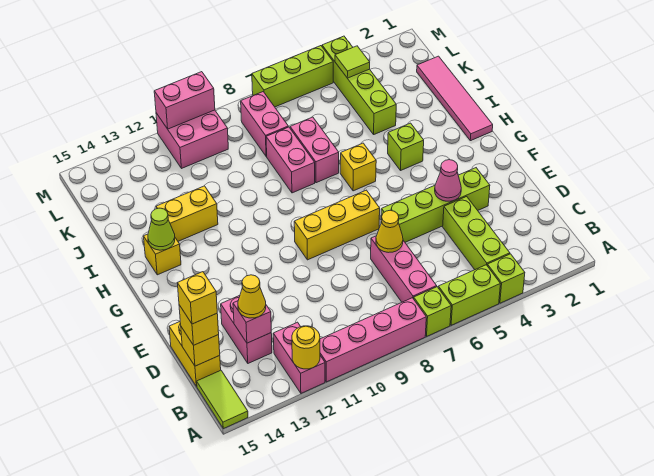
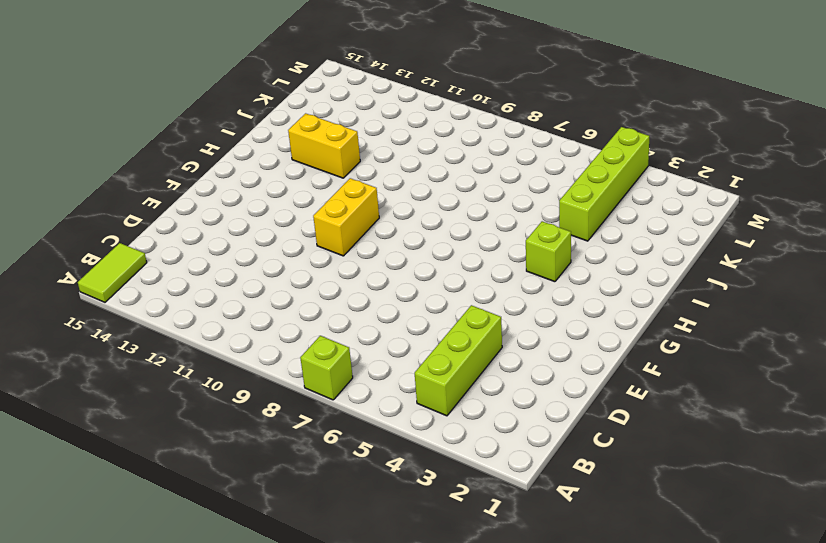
yellow brick F10:G10 level 1 -> yellow brick C15:D15 level 1
none -> lime brick A4 level 1
none -> lime brick A5:A6 level 1
none -> pink brick A8:A11 level 1
none -> pink brick A12:B12 level 1

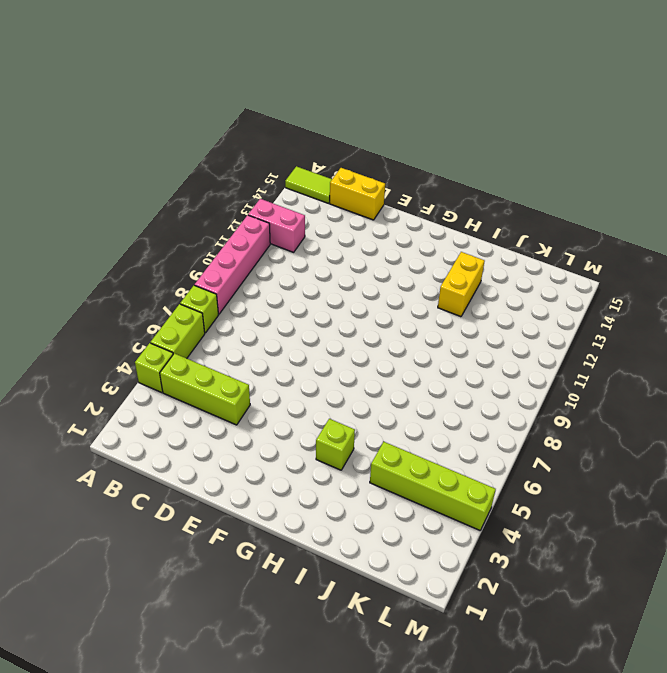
none -> pink brick B7:D7 level 1
none -> pink brick C13:D13 level 1
none -> lime brick E3:E6 level 1
none -> yellow brick F7:F9 level 1

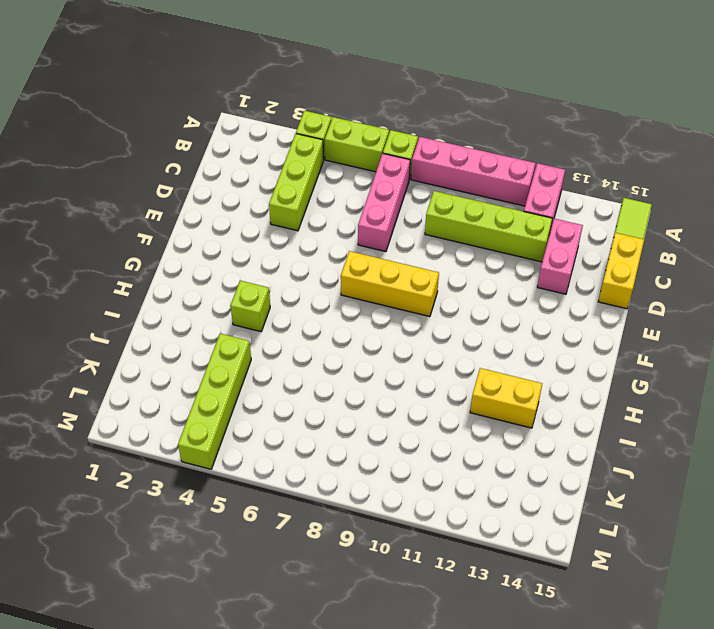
lime brick C9:C12 level 1 -> lime brick E3:E6 level 1
none -> pink tile H1:K1 level 1
none -> yellow brick H6 level 1
none -> yellow brick H14 level 1
none -> pink brick I7:J7 level 1

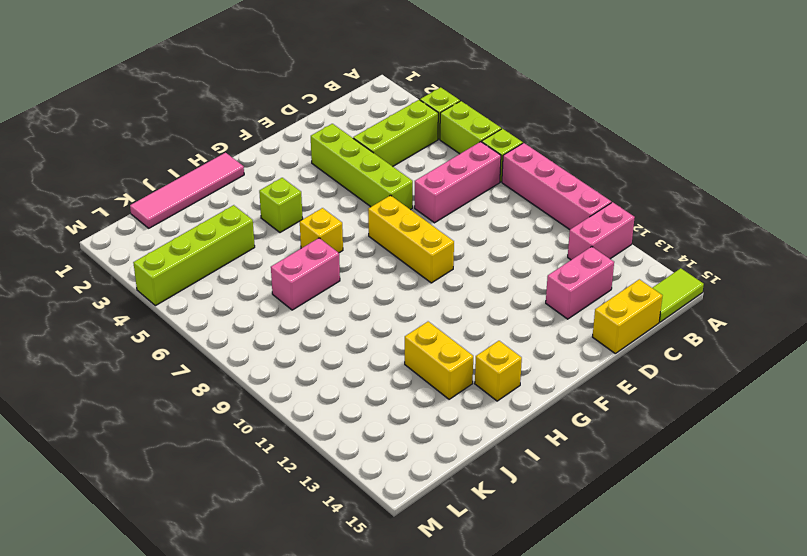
none -> pink brick I8:J8 level 1
none -> pink brick K8:L8 level 1
none -> pink brick L10:M11 level 1
none -> lime brick M5:M7 level 1

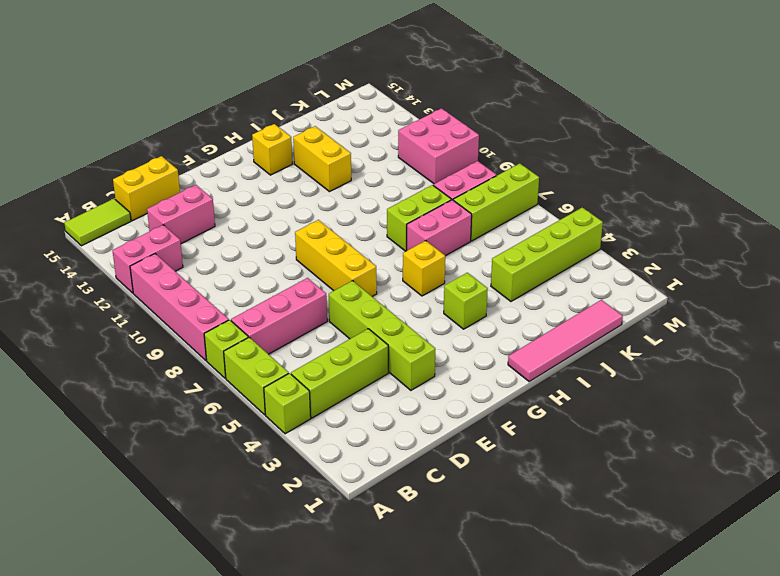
lime brick I8:J8 level 1 -> pink brick I8:J8 level 1
lime brick K7:M7 level 1 -> lime brick M5:M7 level 1
none -> yellow round brick A12 level 2
none -> pink brick C13 level 2
none -> yellow brick C15 level 2
none -> yellow cone D7 level 2

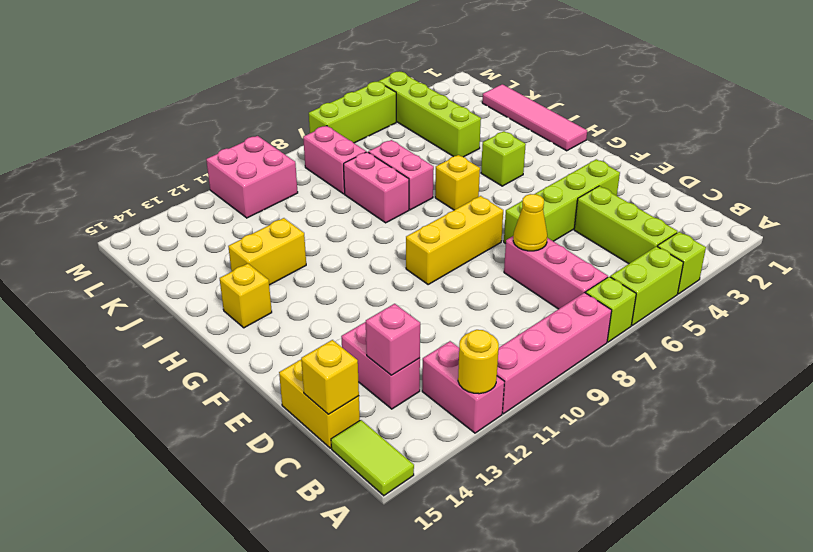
none -> pink cone E4 level 2
none -> lime cone H14 level 2
none -> lime tile L4 level 2
none -> pink brick M10:M11 level 2

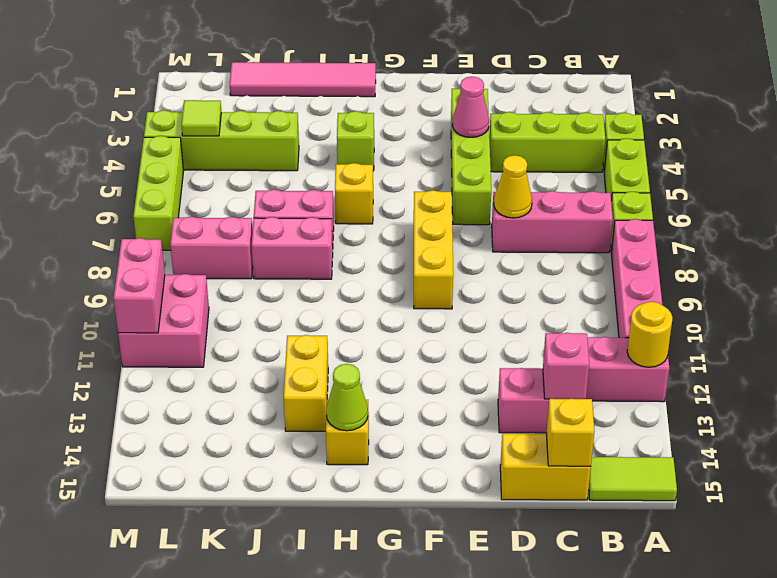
none -> yellow cone C13 level 3
none -> yellow brick C15 level 3
none -> yellow brick C15 level 4

